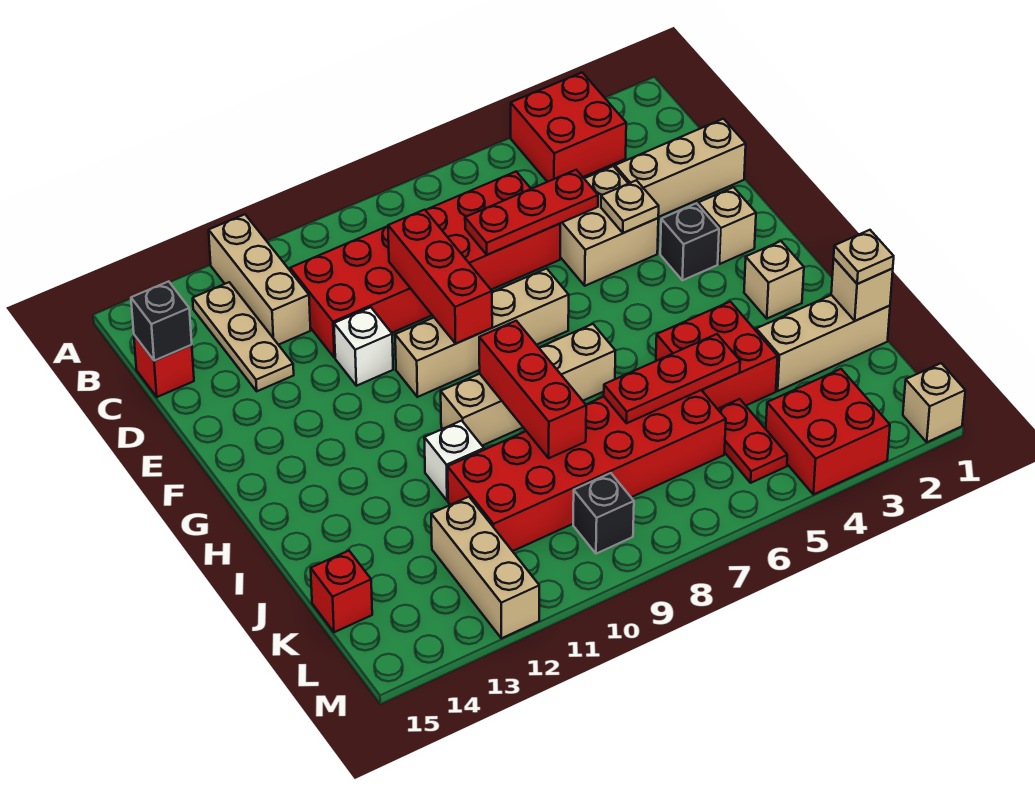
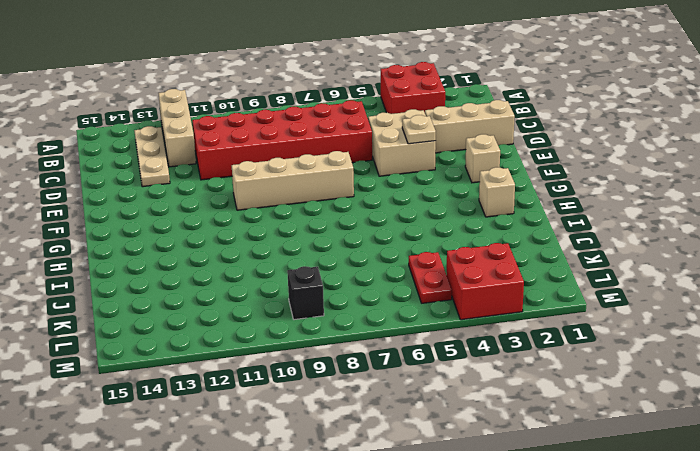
none -> red brick C15 level 1
none -> white brick E11 level 1
none -> black brick F3 level 1
none -> tan brick H7:H10 level 1

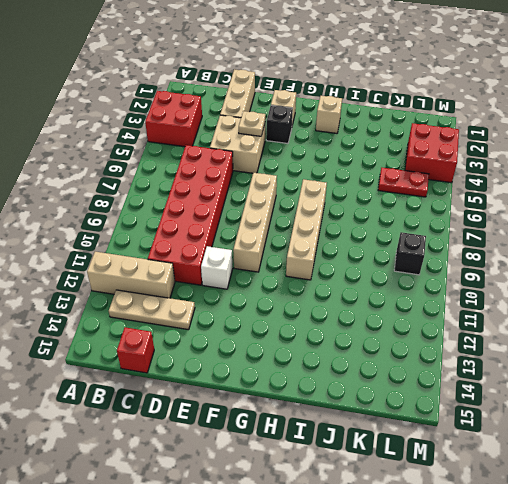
none -> red brick I4:J5 level 1
none -> white brick I11 level 1
none -> tan brick J1:J3 level 1
none -> red brick J6:K11 level 1

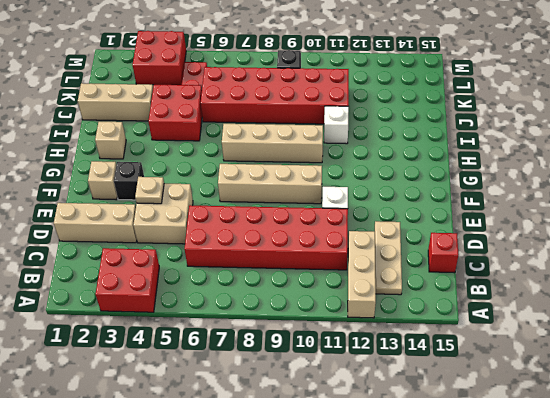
none -> tan brick K12:M12 level 1
none -> red brick K15 level 1
none -> tan brick M1 level 1
none -> black brick C15 level 2

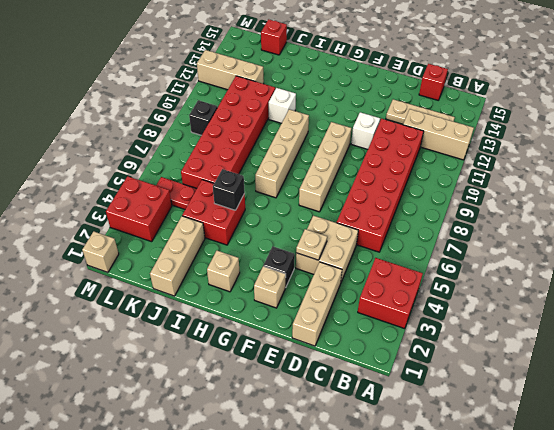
black brick I5 level 2 -> black brick C15 level 2
none -> red plate D5:D7 level 2
none -> red brick D9:F9 level 2
none -> red brick H9:J9 level 2
none -> tan brick J1 level 2

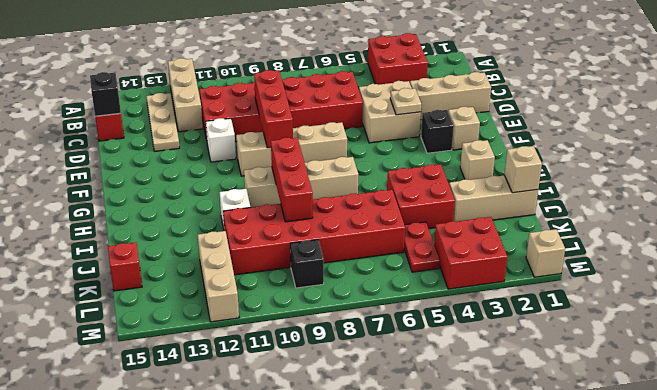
none -> red plate D5:D7 level 2
none -> red plate J5:J7 level 2
none -> tan plate J1 level 3

